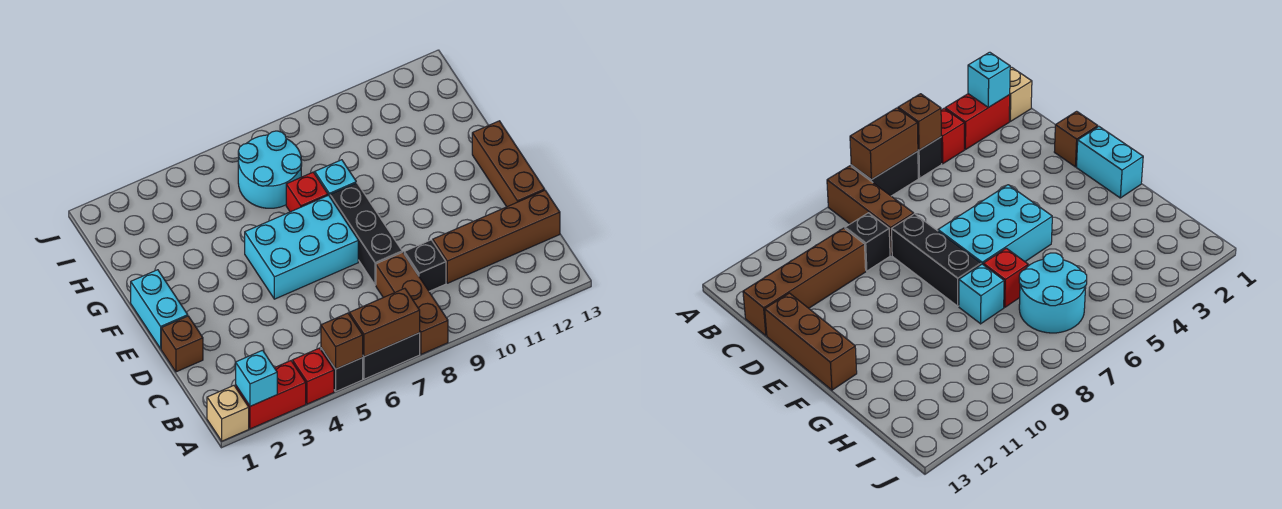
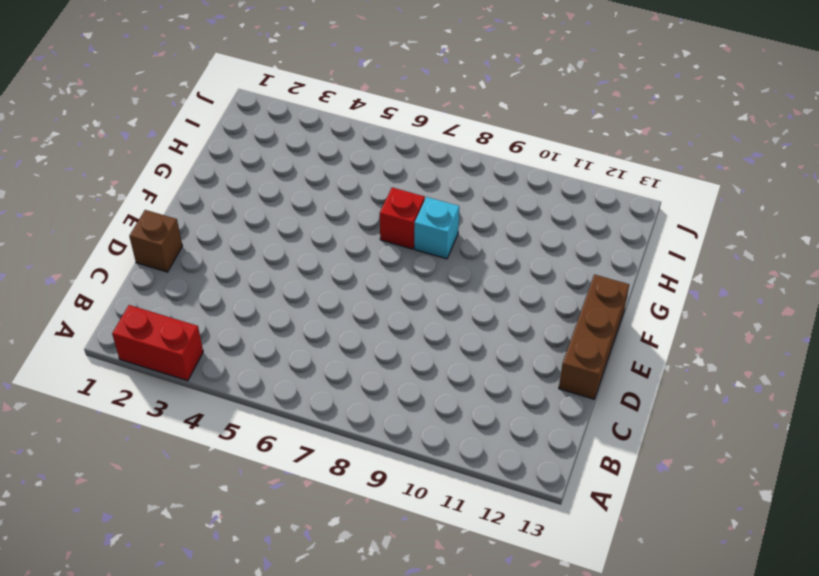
none -> tan brick A1 level 1
none -> red brick A4 level 1
none -> black brick A5 level 1

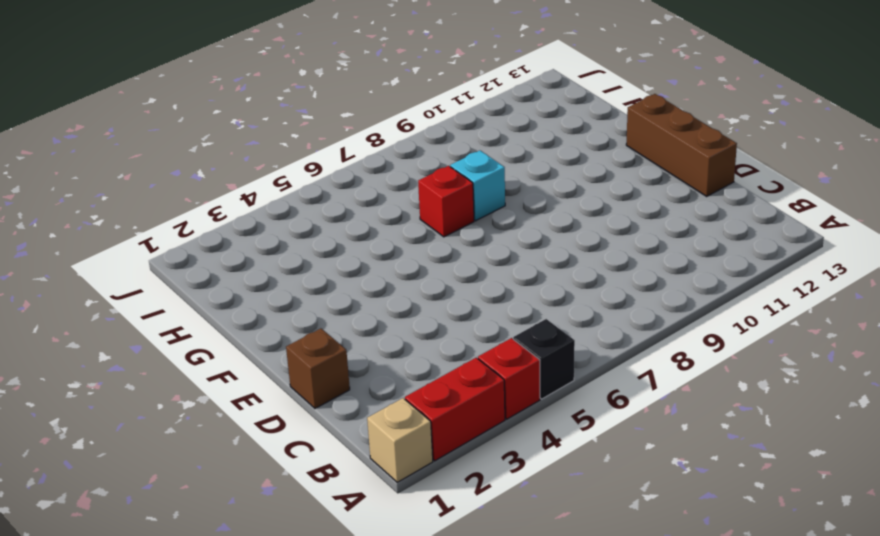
none -> black brick A6:A7 level 1
none -> brown brick A8:C8 level 1
none -> black brick C9 level 1

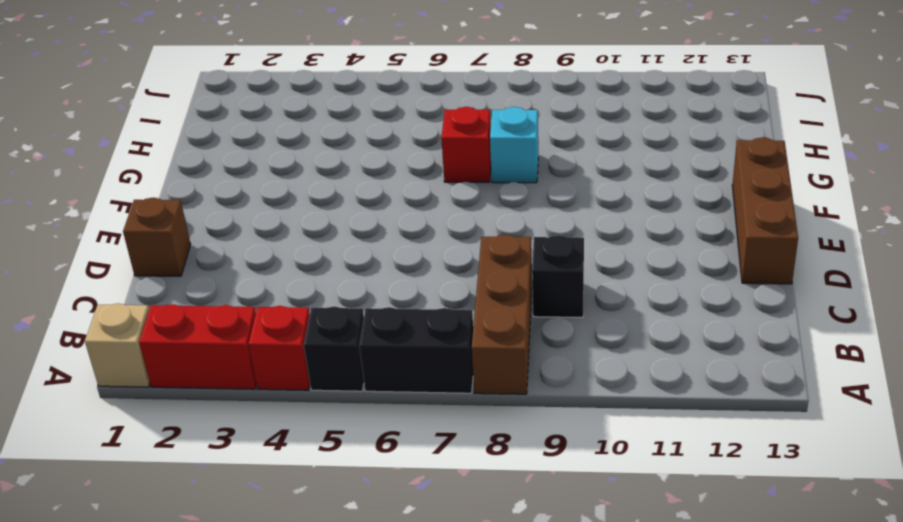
none -> brown brick C10:C13 level 1
none -> black brick D8:F8 level 1
none -> cyan brick E1:F1 level 1

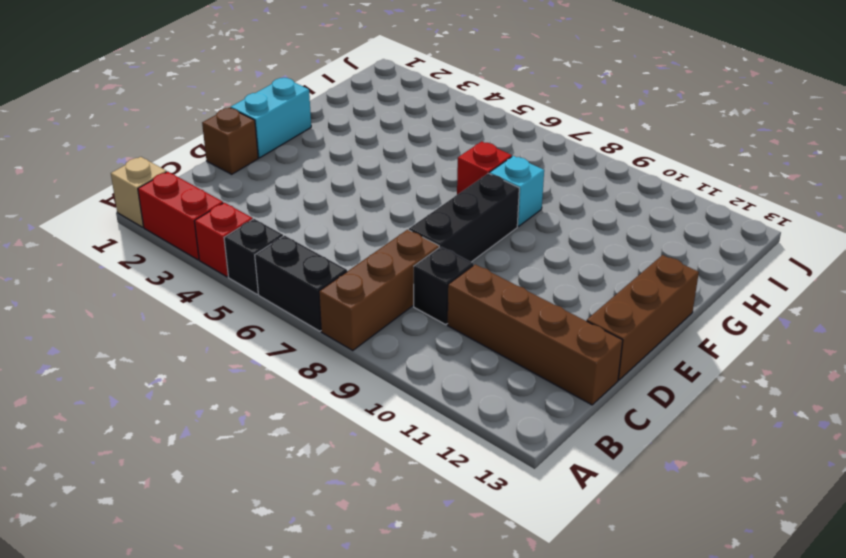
none -> cyan brick E5:F7 level 1
none -> cyan round brick H6:I7 level 1
none -> cyan brick A2 level 2

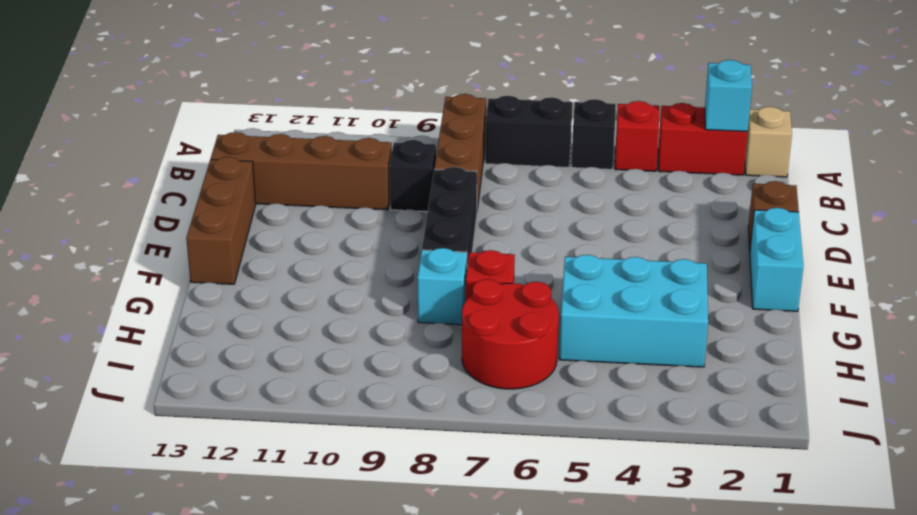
cyan brick G3:H5 level 1 -> cyan brick E5:F7 level 1
red round brick H6:I7 level 1 -> cyan round brick H6:I7 level 1
none -> brown brick A5 level 2
none -> brown brick A6:A7 level 2

